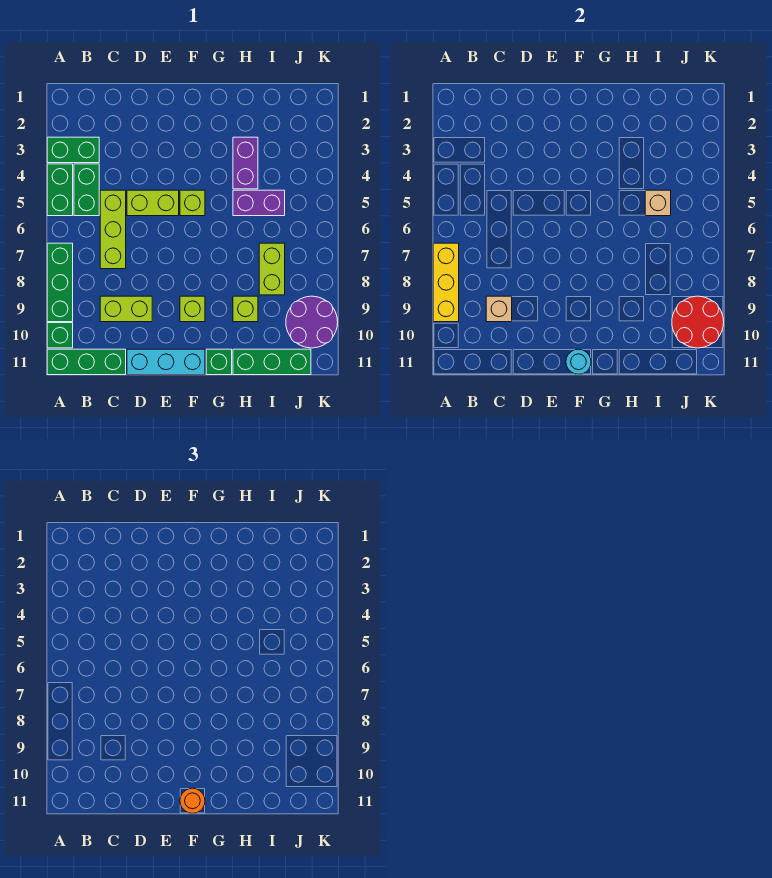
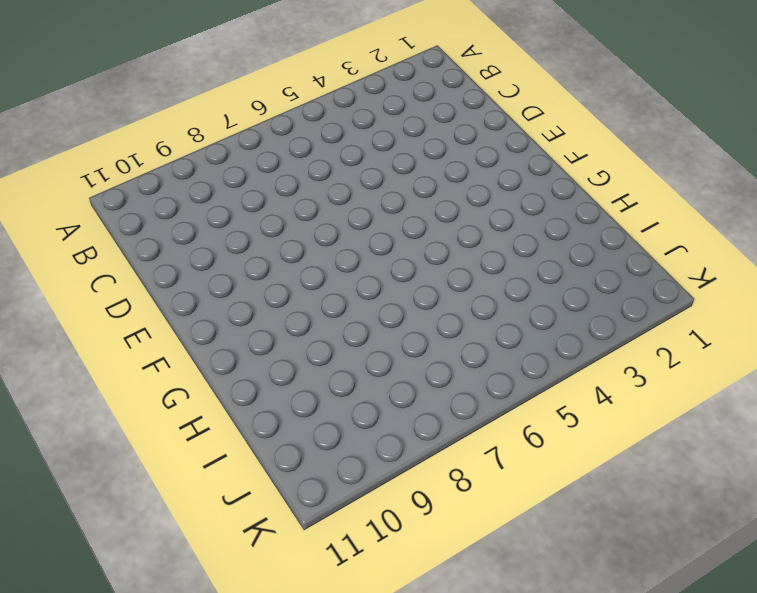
none -> green brick A3:B3 level 1
none -> green brick A4:A5 level 1
none -> green brick A7:A9 level 1

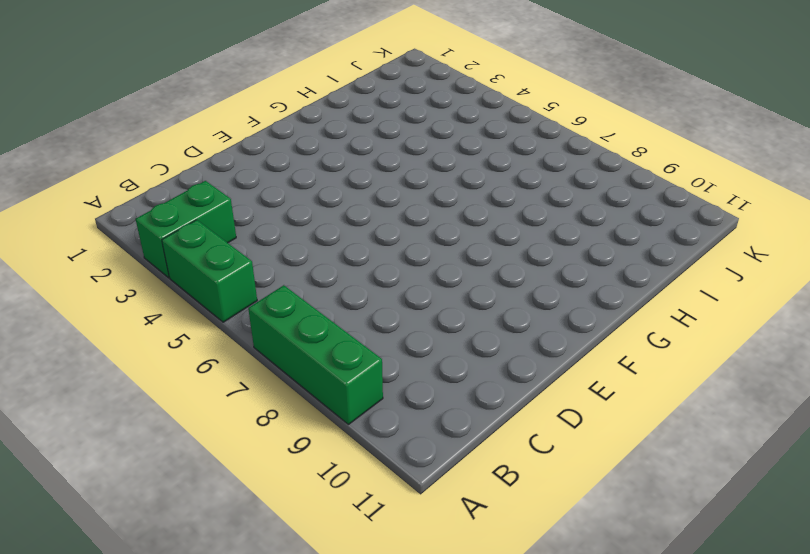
none -> green brick A10 level 1
none -> green brick A11:C11 level 1
none -> green brick B4:B5 level 1

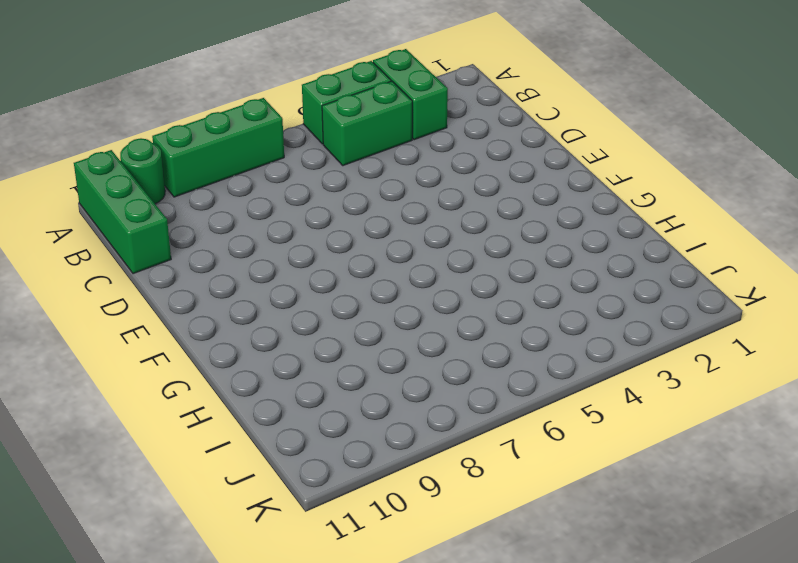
green round brick A10 level 1 -> green brick A10 level 1
none -> lime brick C5:C7 level 1
none -> lime brick C9:D9 level 1
none -> lime brick D5:E5 level 1

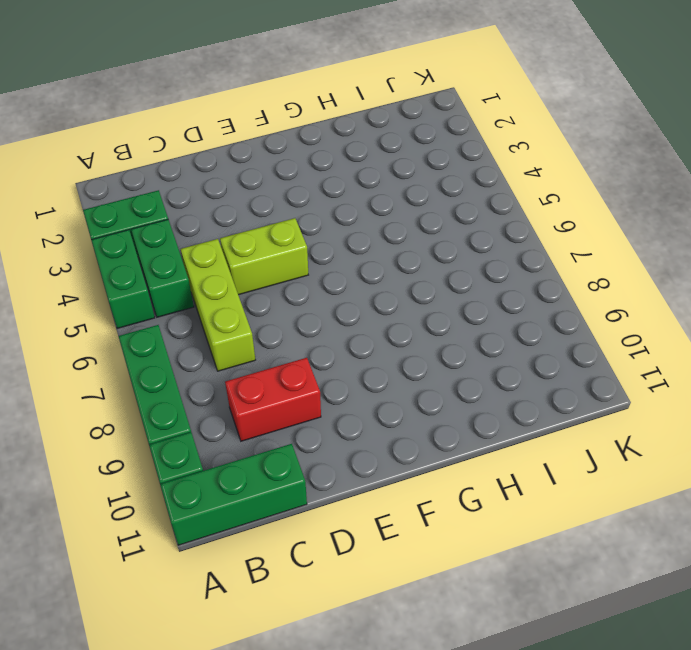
red brick C9:D9 level 1 -> lime brick C9:D9 level 1
none -> cyan brick D11:F11 level 1
none -> lime brick F5 level 1
none -> lime brick F9 level 1

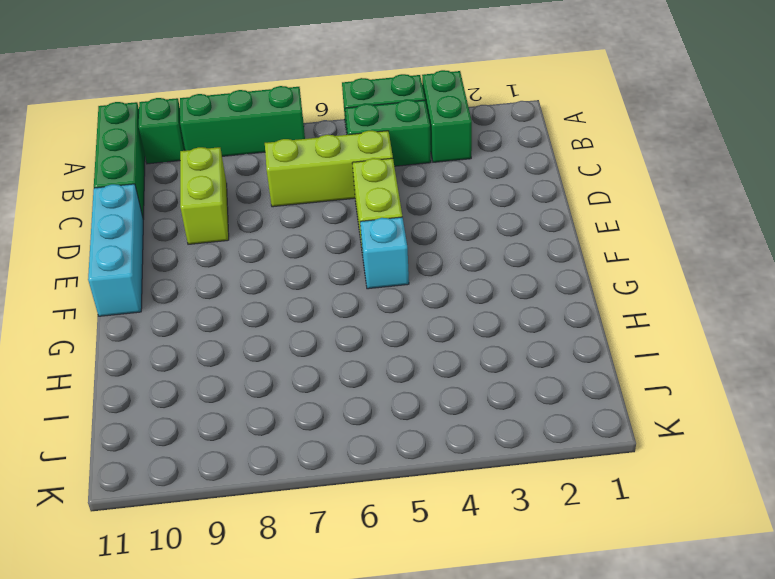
cyan brick F5 level 1 -> lime brick F5 level 1
none -> lime brick F9 level 1
none -> green brick G11 level 1
none -> purple brick H3:H4 level 1

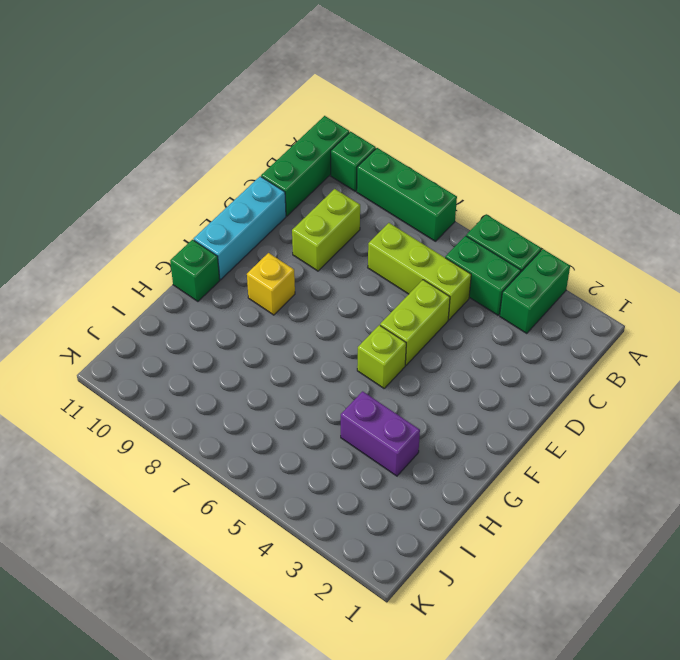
yellow brick F9 level 1 -> lime brick F9 level 1
none -> purple brick H5:I5 level 1
none -> lime brick H9 level 1
none -> green brick H11:J11 level 1

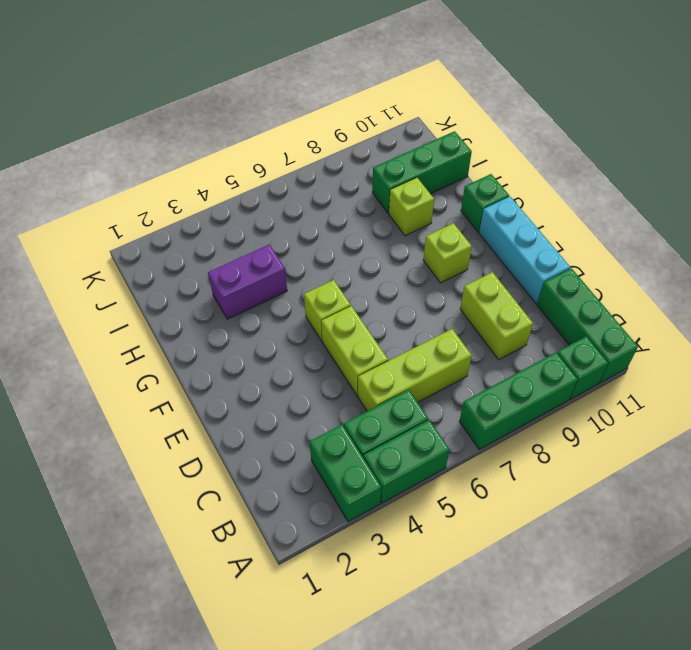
green brick I9:I11 level 1 -> green brick H11:J11 level 1
none -> purple brick H5:I5 level 1
none -> lime brick I7:I8 level 1
none -> purple round brick J9:K10 level 1

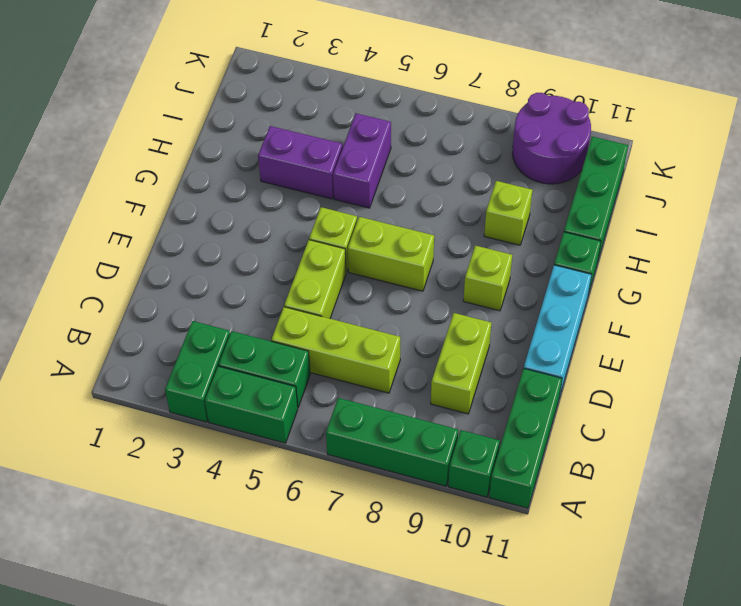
lime brick F6:F7 level 1 -> lime brick I7:I8 level 1
none -> yellow brick A7:A9 level 2
none -> tan brick C9 level 2
none -> cyan round brick F11 level 2

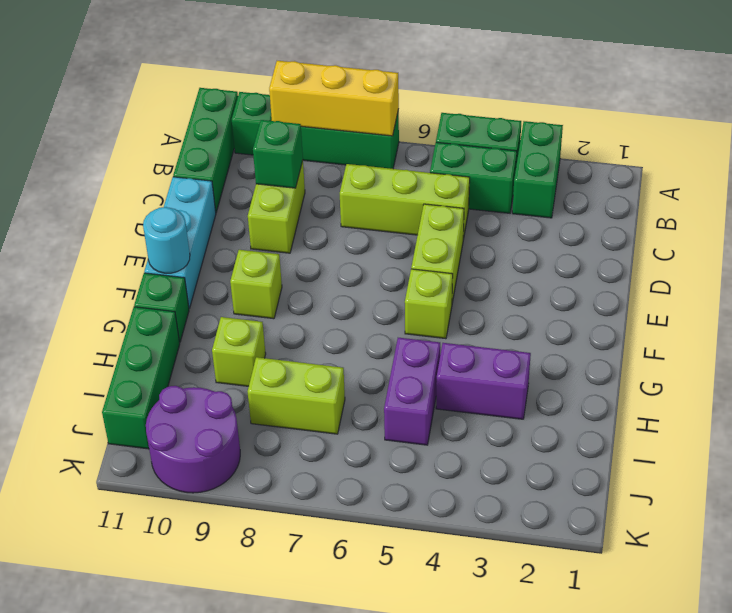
green brick C9 level 2 -> tan brick C9 level 2
none -> tan brick I5 level 2
none -> red round brick J9:K10 level 2
none -> orange round brick F11 level 3

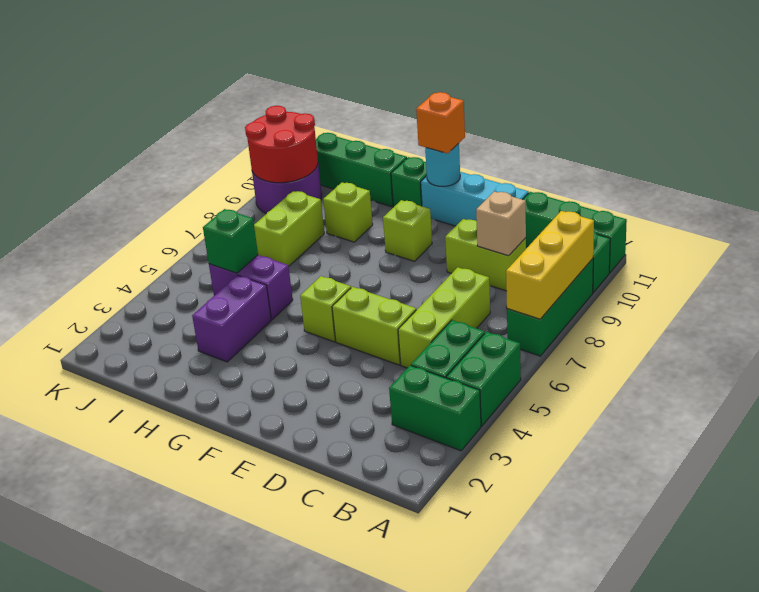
orange brick F11 level 3 -> orange round brick F11 level 3
green brick I5 level 2 -> tan brick I5 level 2

